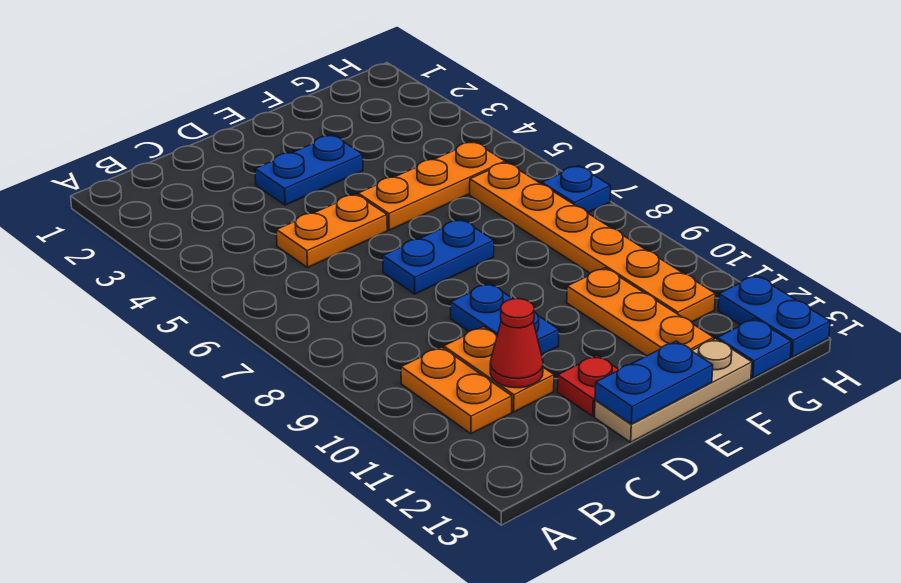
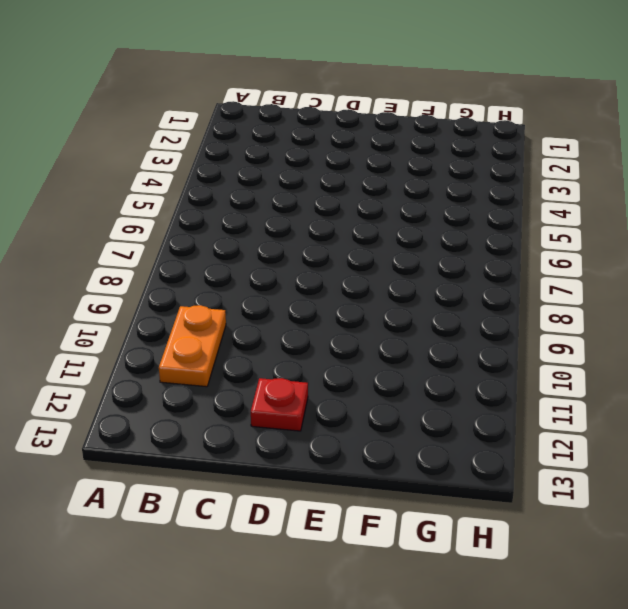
none -> orange plate C5:D5 level 1
none -> orange plate C10:C11 level 1
none -> blue plate D3:E3 level 1

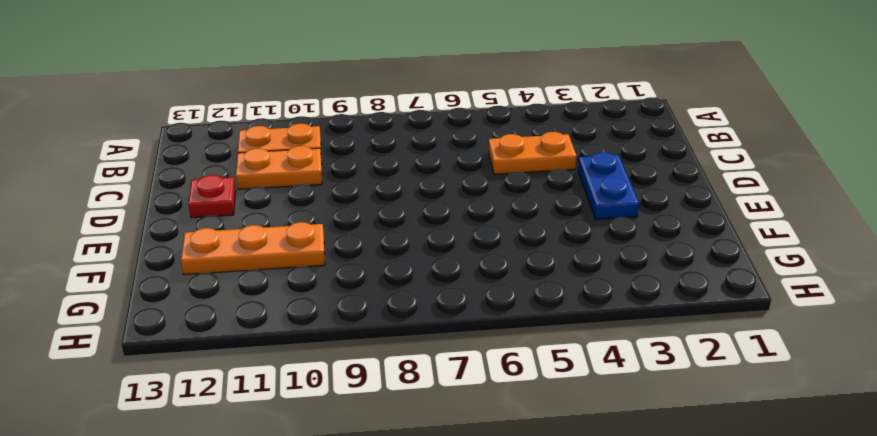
orange plate C4:C5 level 1 -> orange plate C5:D5 level 1
none -> blue plate D7:E7 level 1
none -> blue plate D9:D10 level 1
none -> tan plate D13:F13 level 1

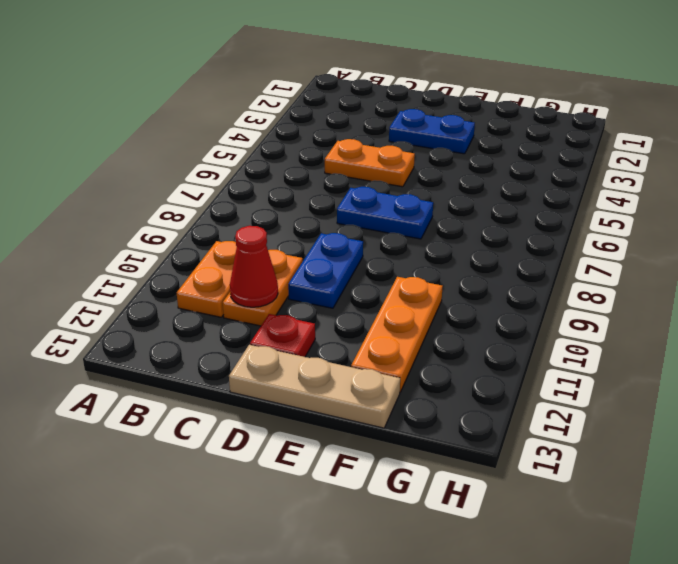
none -> orange plate E5:G5 level 1
none -> orange plate G6:G11 level 1
none -> blue plate G13 level 1

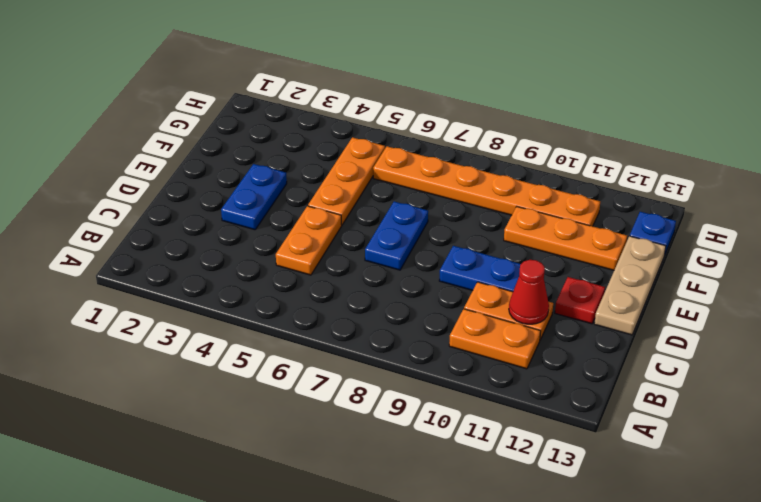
none -> blue plate H7 level 1
none -> blue plate H12:H13 level 1
none -> blue plate D13:E13 level 2

